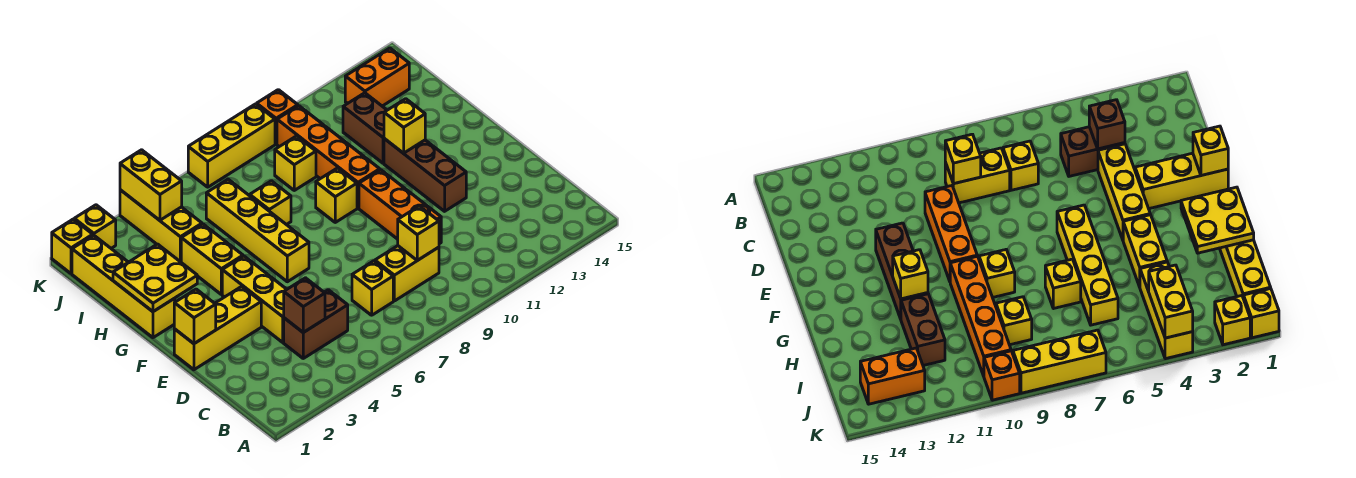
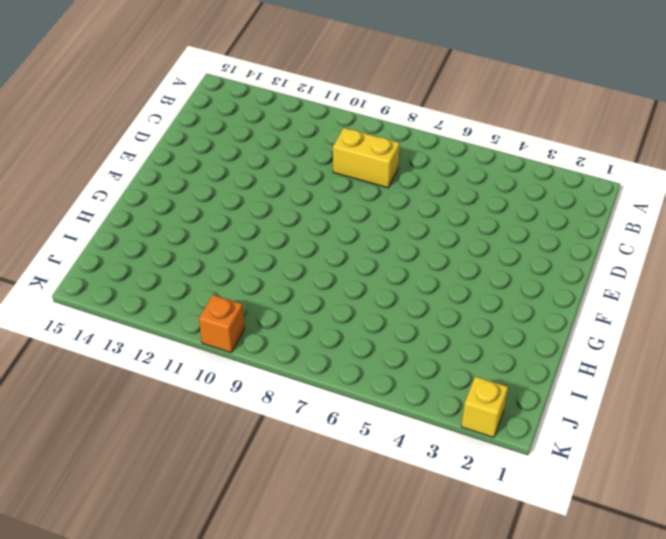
none -> brown brick C4:C5 level 1
none -> yellow brick C7 level 1
none -> yellow brick D4:F4 level 1

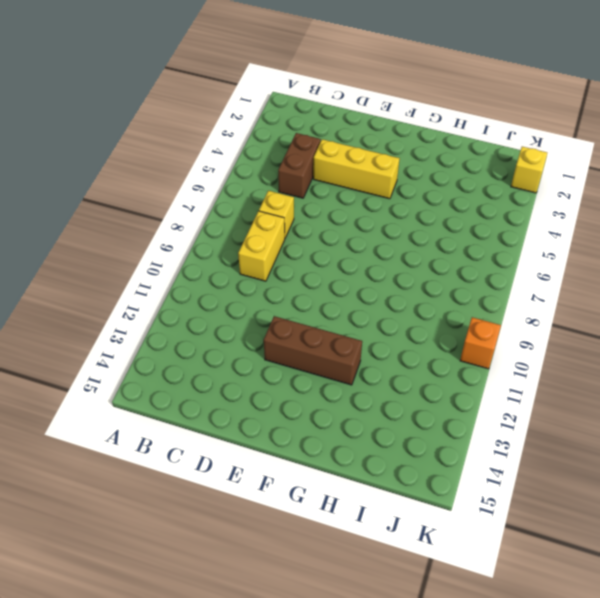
none -> orange brick D10:F10 level 1
none -> yellow brick E1:E3 level 1
none -> yellow brick F6:I6 level 1

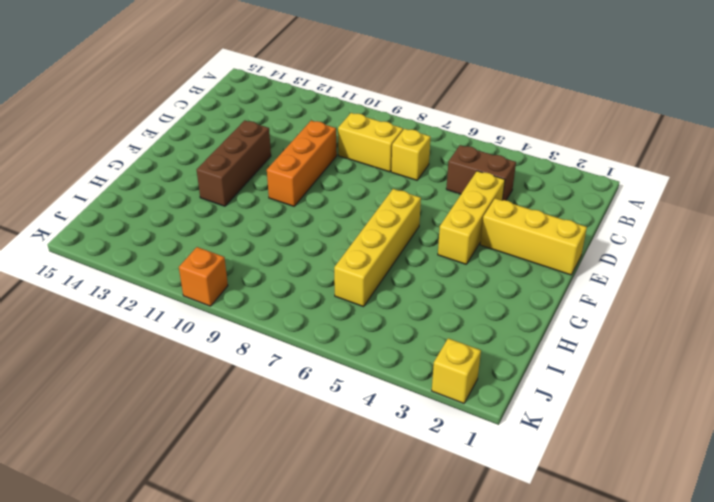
none -> yellow brick G1:J1 level 1
none -> yellow brick G4:H4 level 1
none -> yellow brick G9 level 1

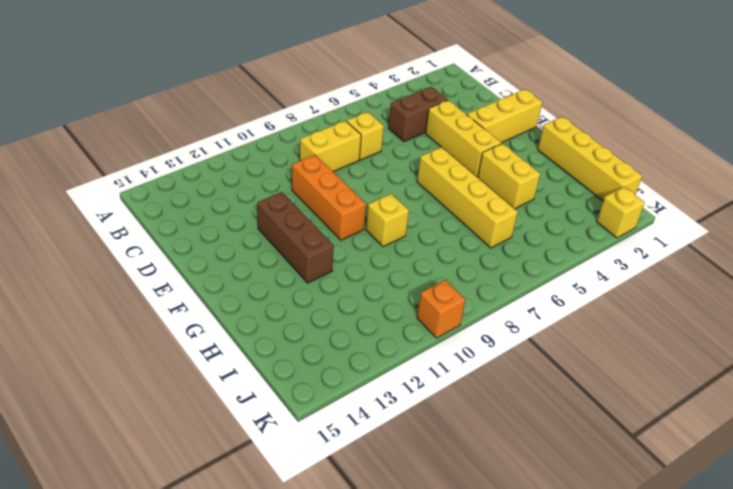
none -> orange brick G10:J10 level 1
none -> yellow brick H7 level 1
none -> brown brick H12:I12 level 1

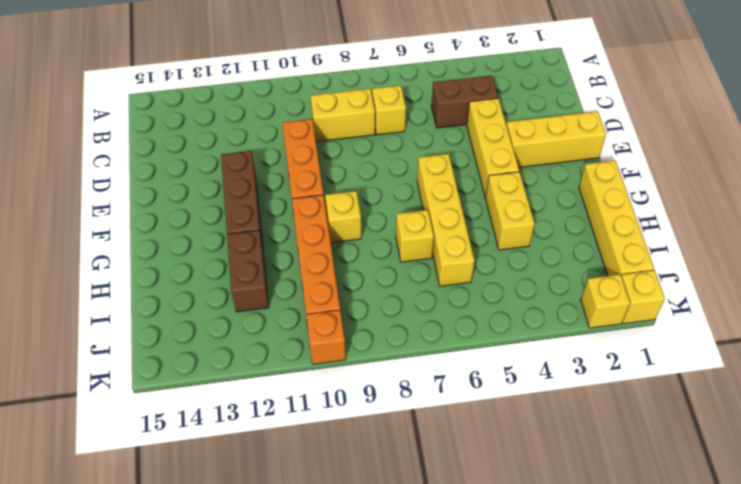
none -> yellow brick I4:K4 level 1
none -> yellow brick I9 level 1
none -> orange brick J13:J14 level 1

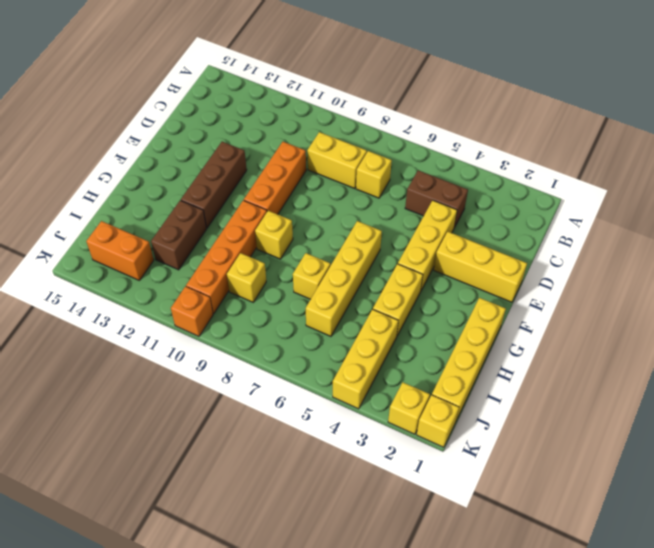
none -> yellow brick K7:K9 level 1
none -> brown brick C4 level 2
none -> yellow brick C9 level 2

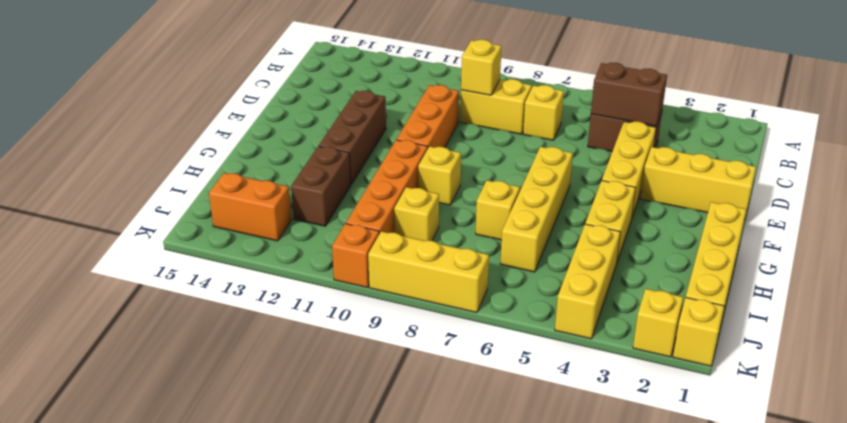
brown brick C4:C5 level 2 -> brown brick C4 level 2
none -> yellow brick E1 level 2
none -> yellow plate G1:H2 level 2
none -> yellow brick G12 level 2

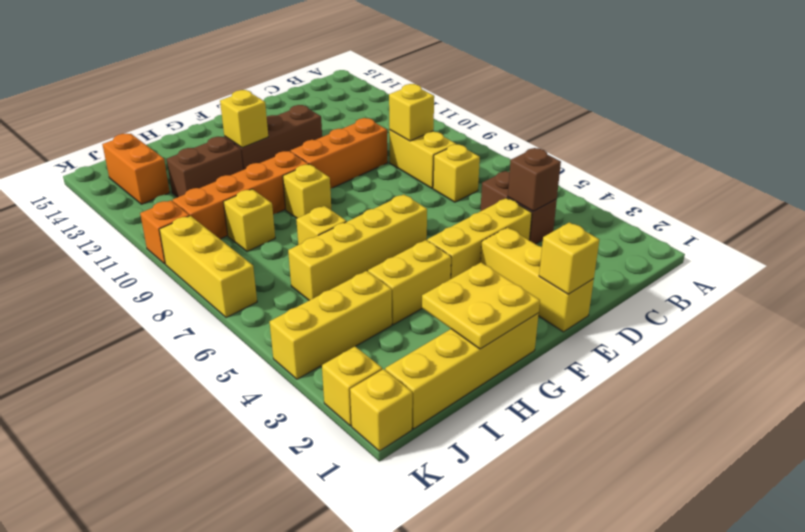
none -> yellow brick J4:K4 level 2

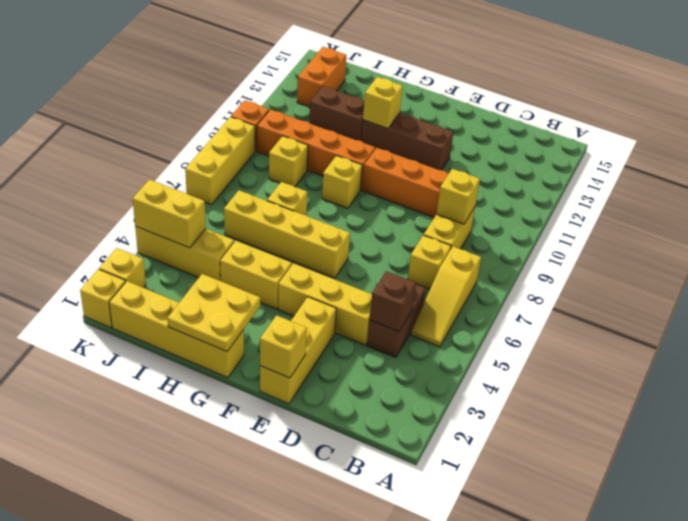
yellow slope B5:B7 level 1 top 7 -> none

